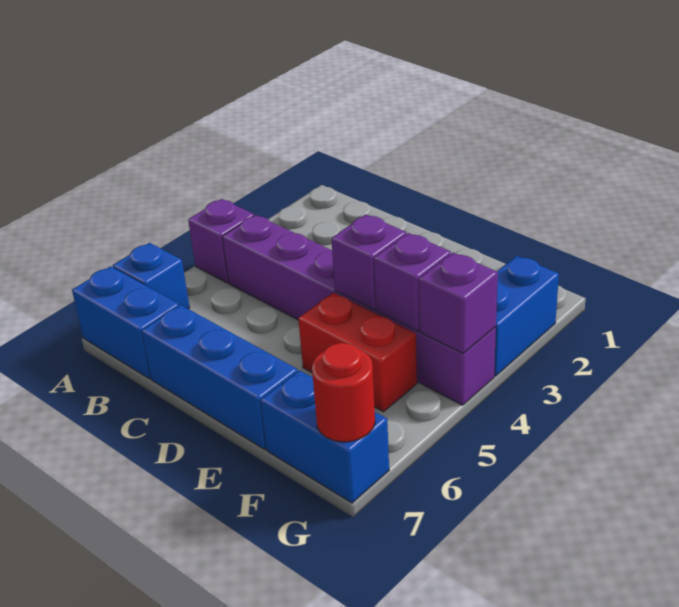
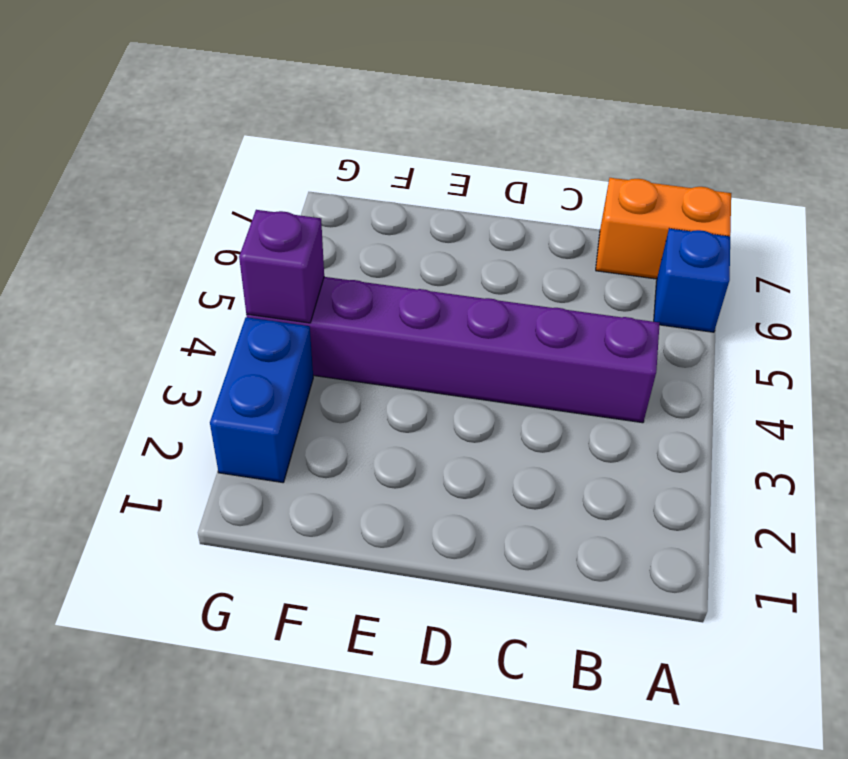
orange brick A7:B7 level 1 -> blue brick A7:B7 level 1
none -> purple brick A4 level 1
none -> blue brick C7:E7 level 1
none -> red brick E5:F5 level 1

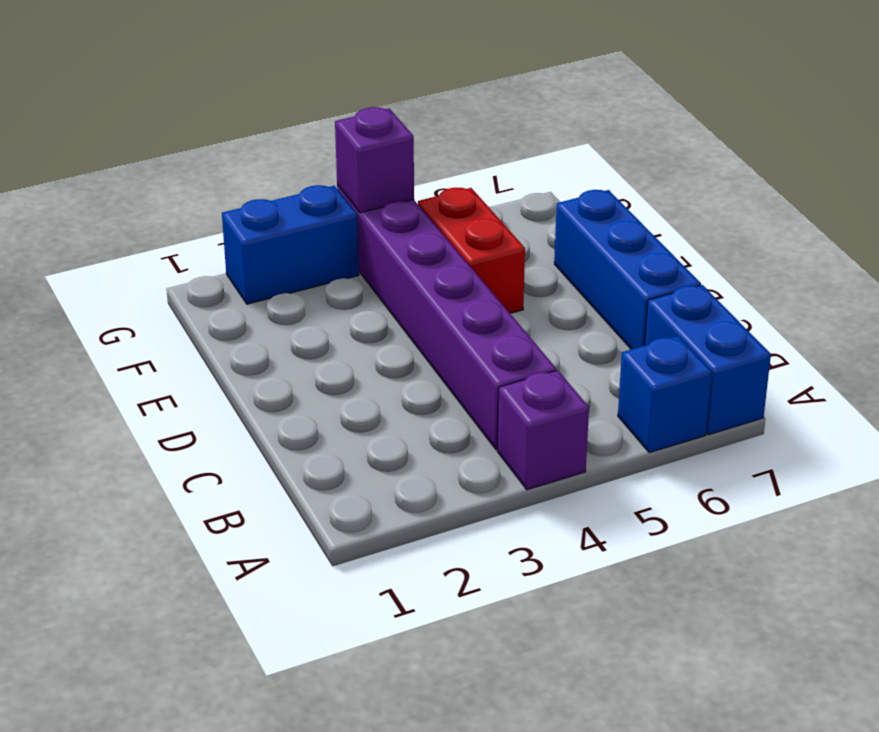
none -> blue brick F7:G7 level 1
none -> purple brick E4 level 2
none -> purple brick F4 level 2

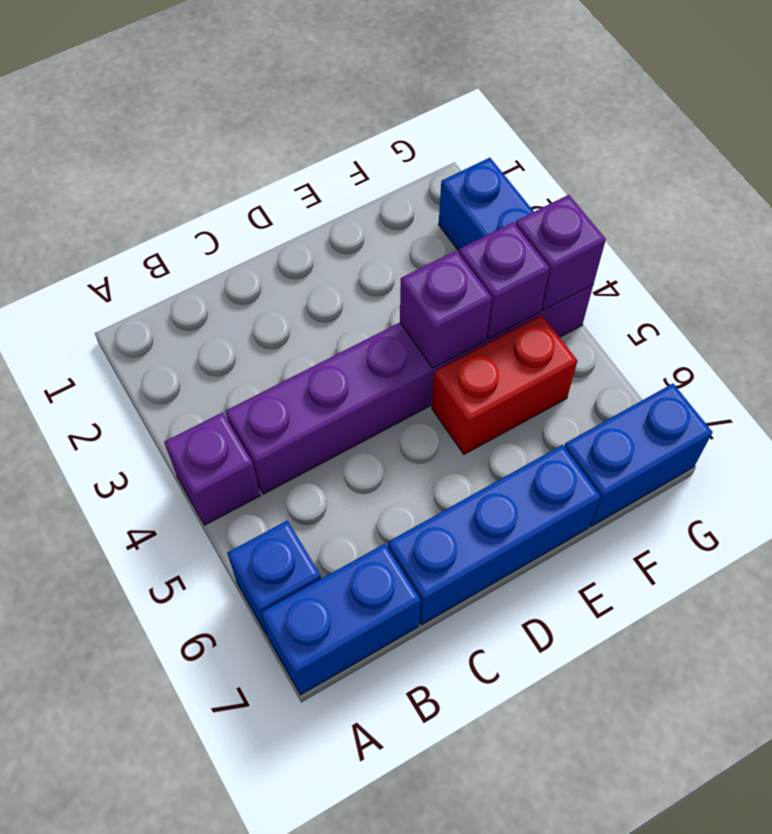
none -> red round brick G7 level 2

